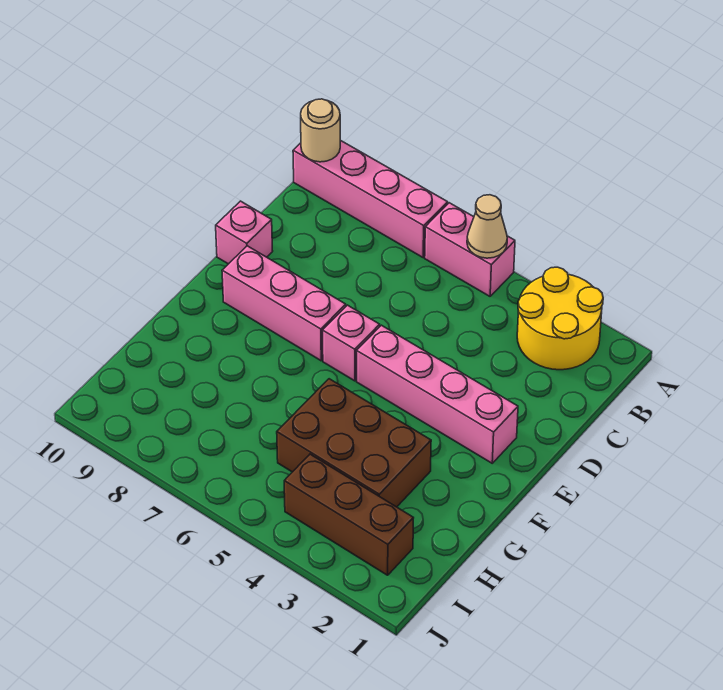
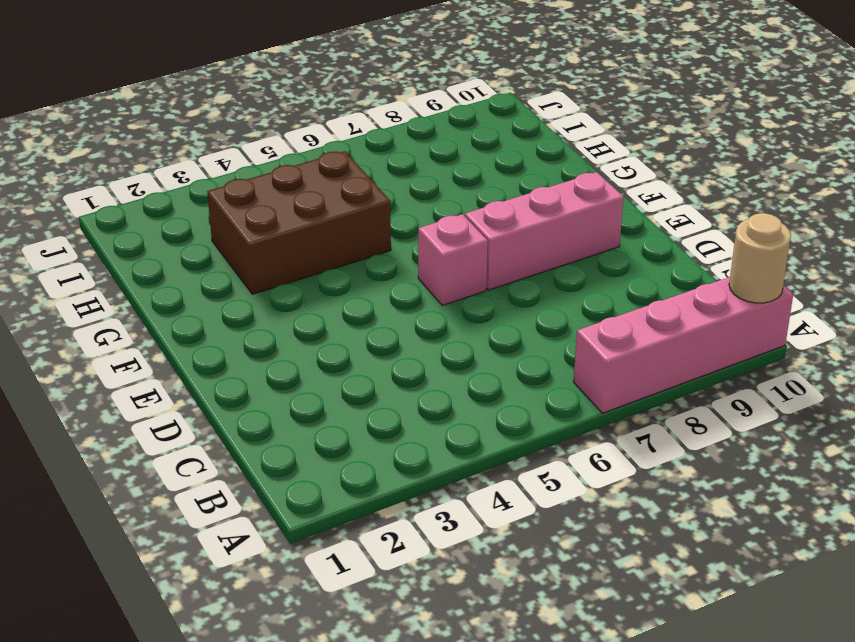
none -> yellow round brick A2:B3 level 1
none -> pink brick A5:A6 level 1

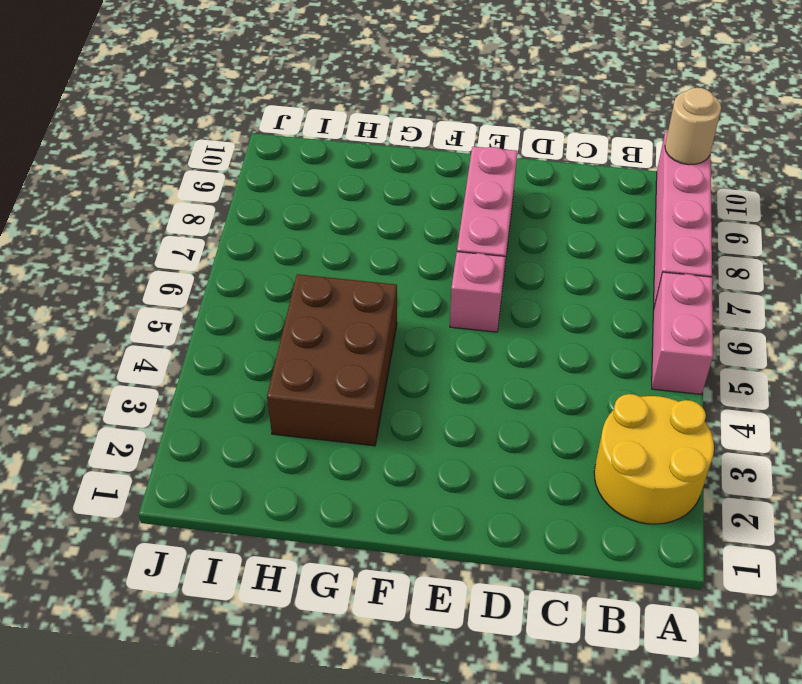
none -> pink brick D10 level 1
none -> pink brick E2:E5 level 1

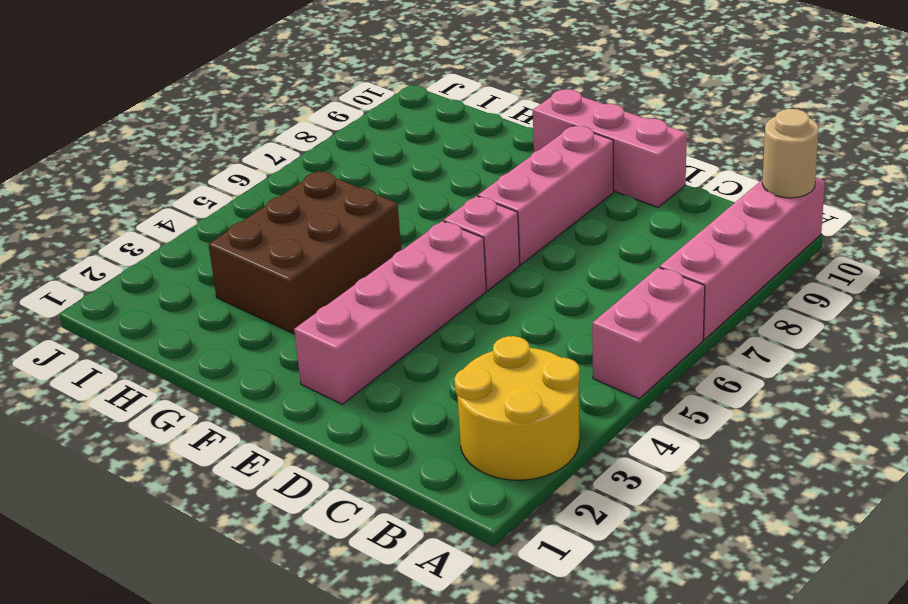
pink brick D10:F10 level 1 -> pink brick D10 level 1
none -> brown brick I2:I4 level 1
none -> tan cone A5 level 2

